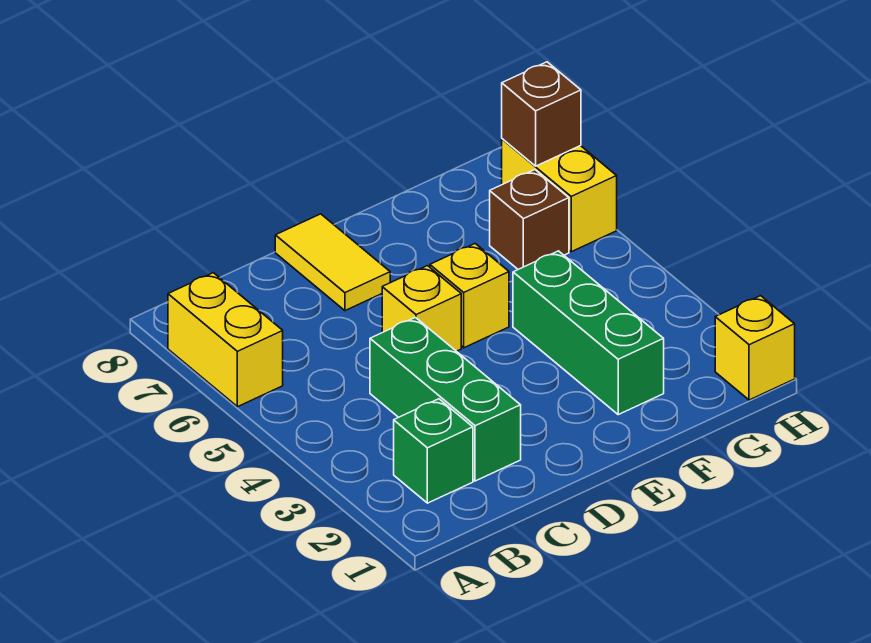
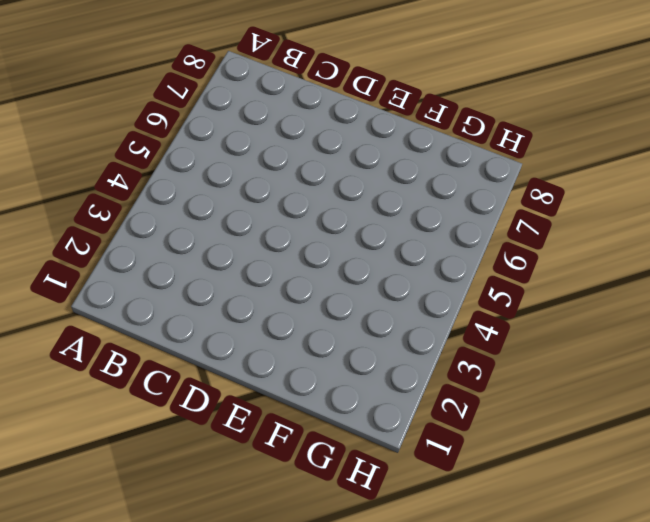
none -> yellow brick A6:A7 level 1
none -> green brick B2 level 1

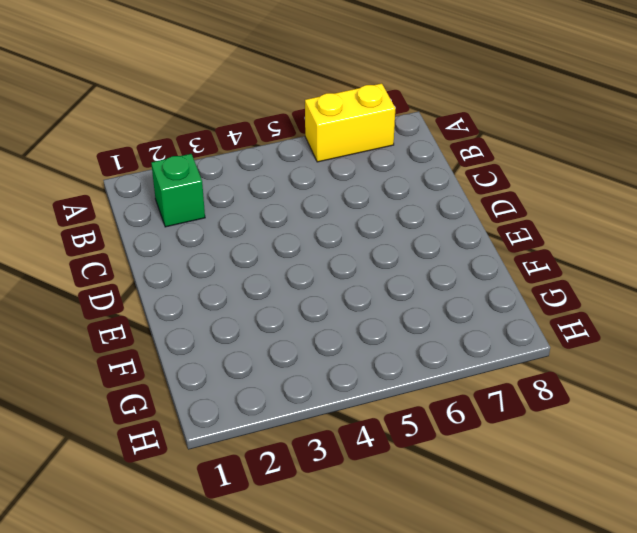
none -> green brick C2:C4 level 1
none -> yellow brick D5 level 1

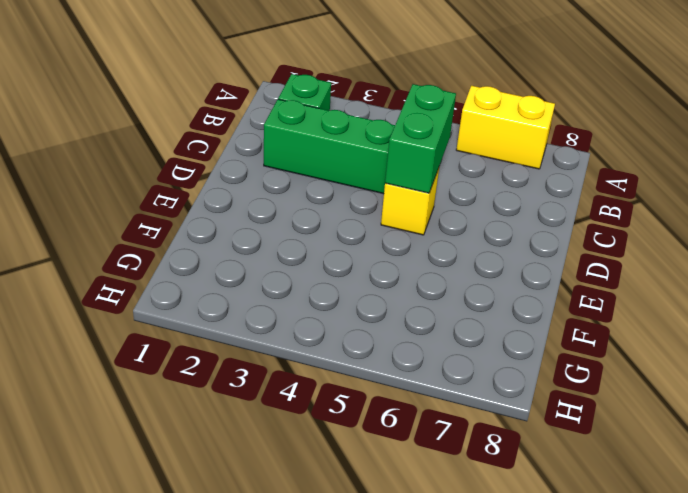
green brick C5:D5 level 2 -> none
none -> yellow tile D7:D8 level 1
none -> yellow brick E5 level 1

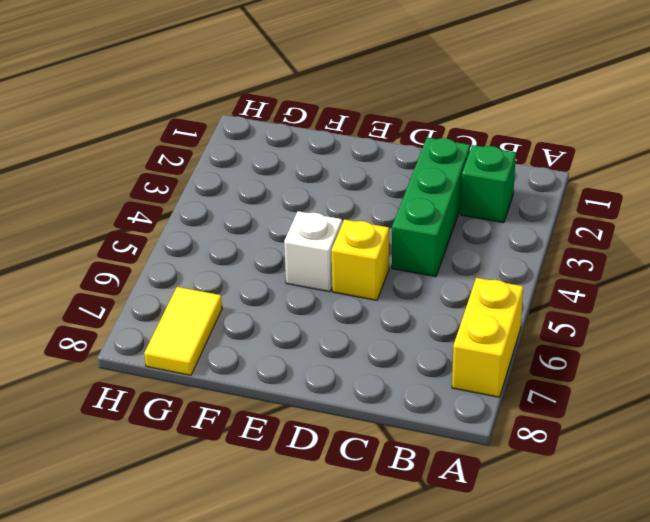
white brick E5 level 1 -> yellow brick E5 level 1
yellow tile G7:G8 level 1 -> yellow tile D7:D8 level 1
none -> green brick F2:F4 level 1
none -> brown brick G6 level 1

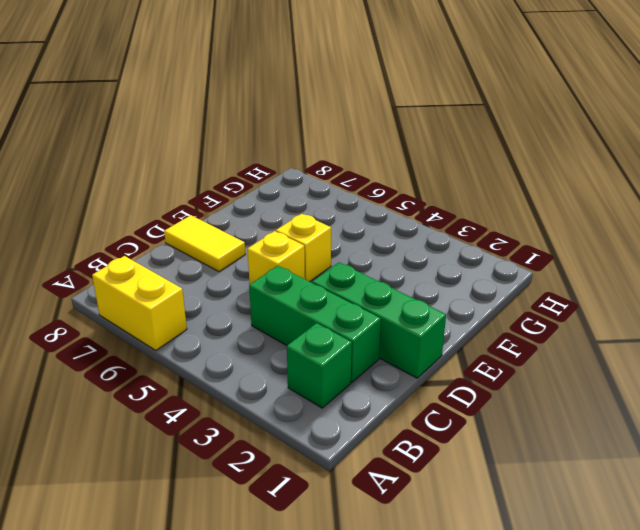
green brick D1:D3 level 1 -> green brick F2:F4 level 1
none -> brown brick G6 level 1
none -> yellow brick H1 level 1

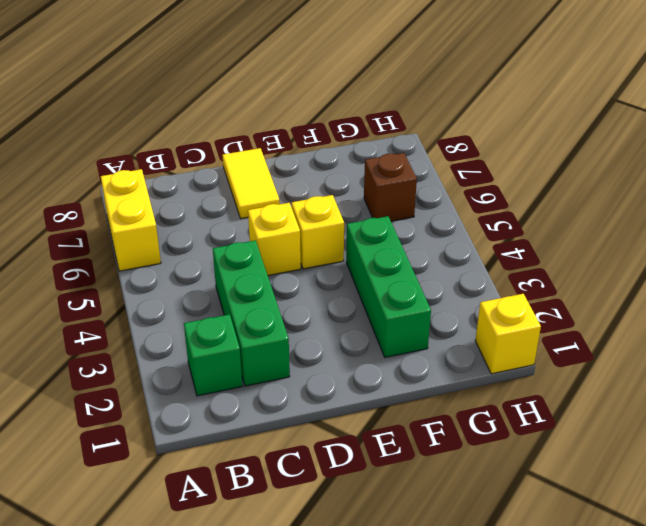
none -> yellow brick H6:H7 level 1
none -> brown brick H7 level 2

